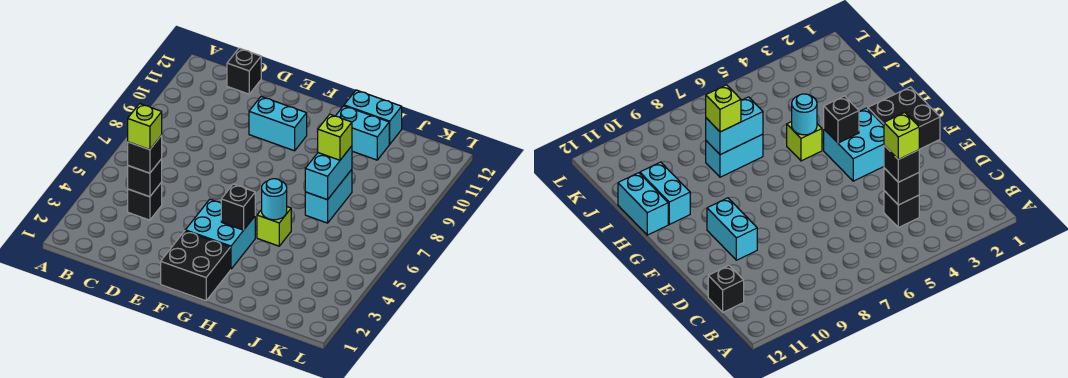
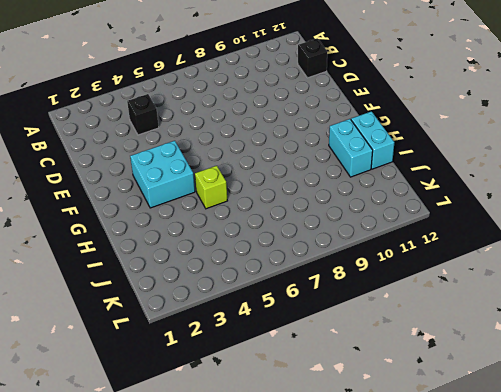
none -> cyan brick E10:F10 level 1
none -> black brick F1:G2 level 1
none -> cyan brick I7:I8 level 1

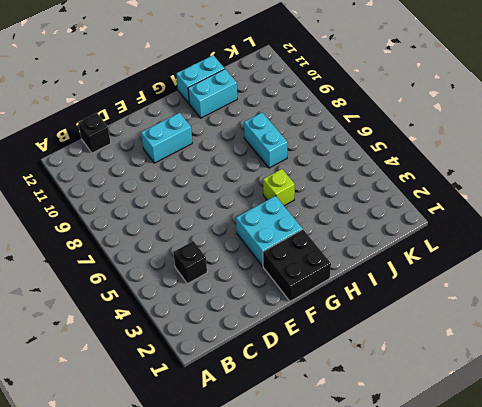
none -> black brick C4 level 2
none -> black brick G4 level 2
none -> cyan round brick H5 level 2

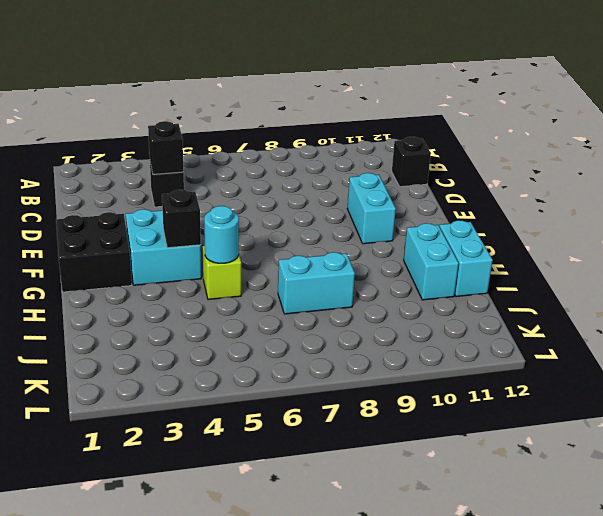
none -> cyan brick I7:I8 level 2
none -> black brick C4 level 3
none -> lime brick I8 level 3

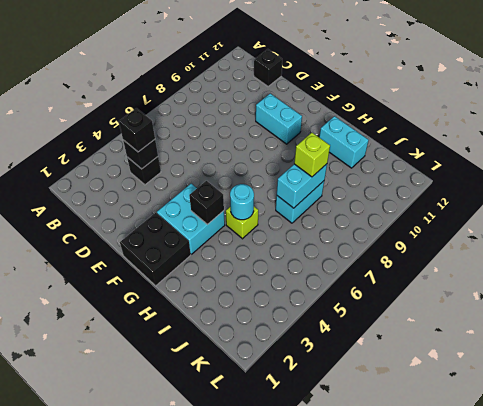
none -> cyan brick H12:I12 level 1
none -> lime brick C4 level 4

